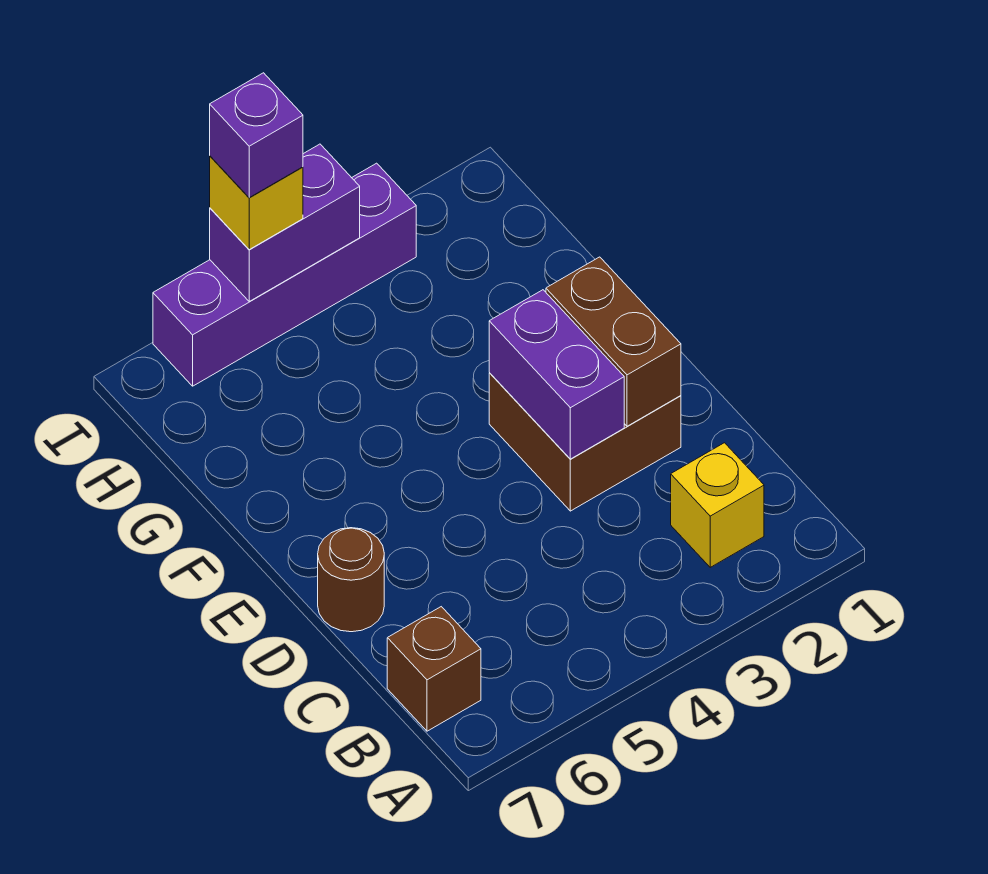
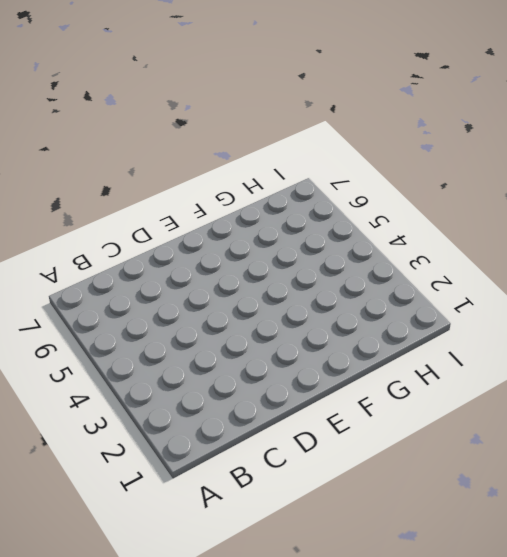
none -> yellow brick B2 level 1
none -> brown brick B7 level 1

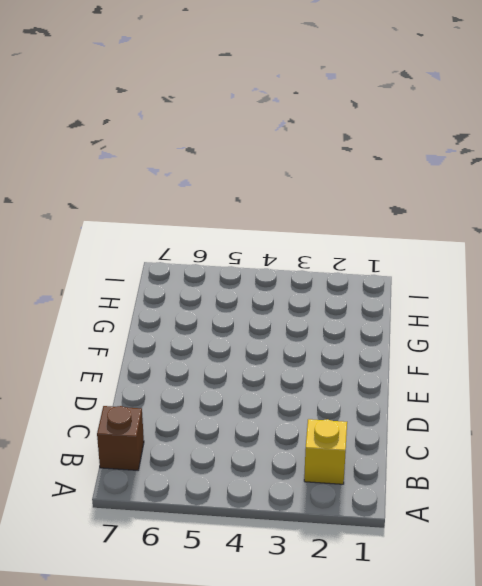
none -> brown brick D2:E3 level 1
none -> brown round brick D7 level 1

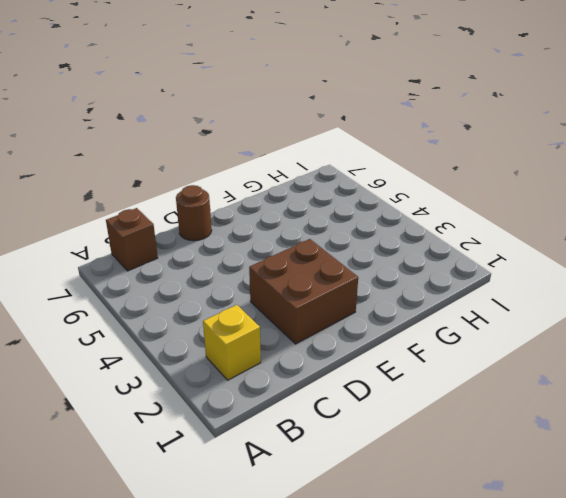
none -> purple brick I3:I6 level 1
none -> brown brick D2:E2 level 2

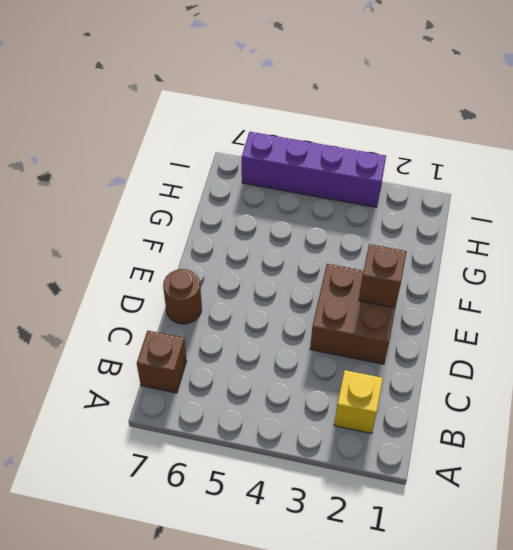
brown brick E2 level 2 -> brown brick D2:E2 level 2
none -> purple brick D3:E3 level 2
none -> purple brick I4:I5 level 2

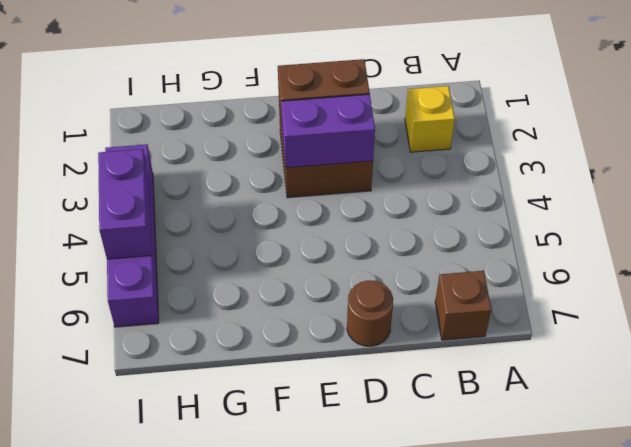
none -> yellow brick I5 level 3
none -> purple brick I5 level 4

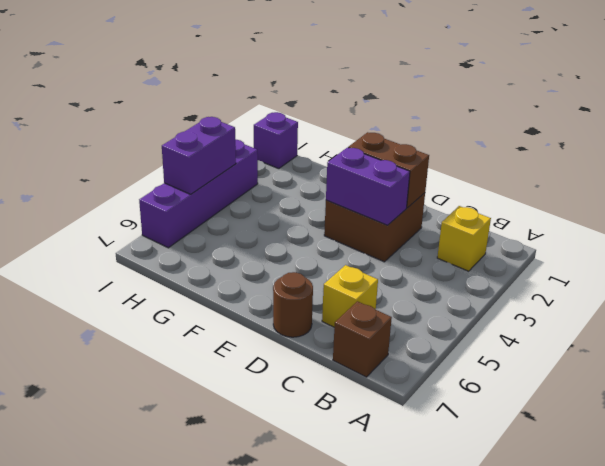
yellow brick C6 level 1 -> yellow brick I5 level 3
purple brick I1 level 1 -> purple brick I5 level 4

